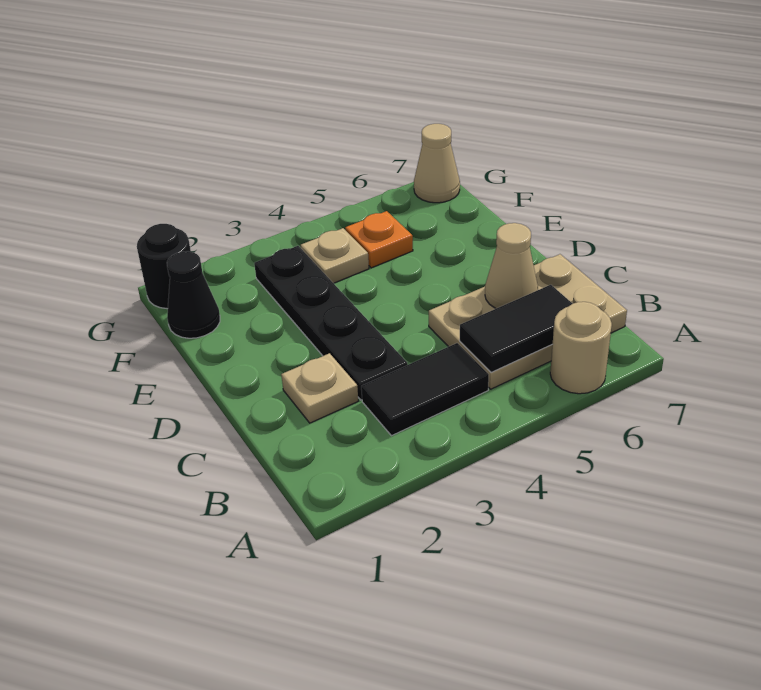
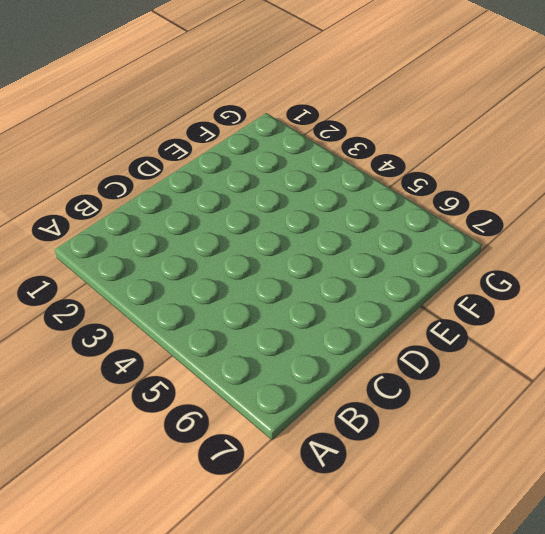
none -> tan round brick A6 level 1
none -> black tile B3:B4 level 1
none -> tan plate B5:C7 level 1

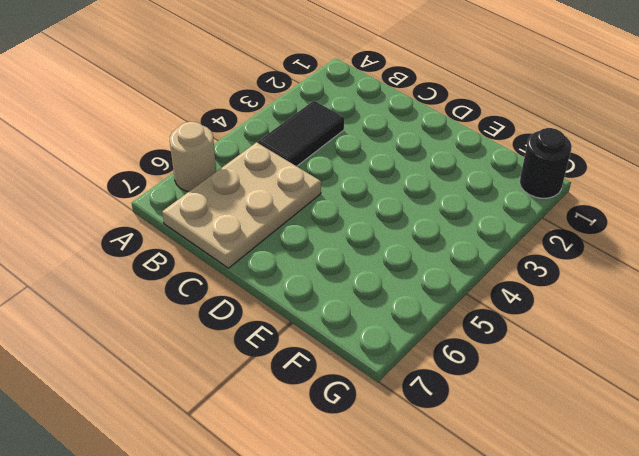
none -> tan plate C2 level 1
none -> black plate C3:F3 level 1
none -> black cone F1 level 1

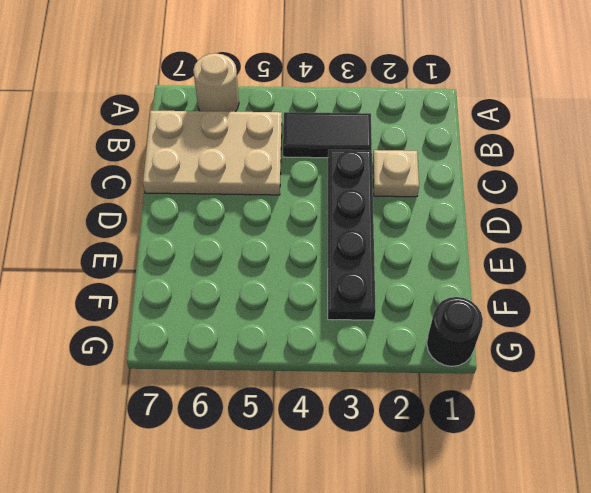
none -> black cone F1 level 1
none -> tan plate F4 level 1
none -> orange plate F5 level 1

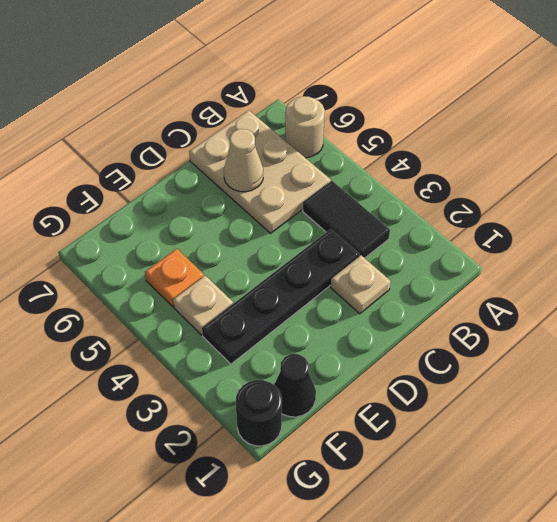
none -> tan cone G7 level 1
none -> black tile B5:B6 level 2

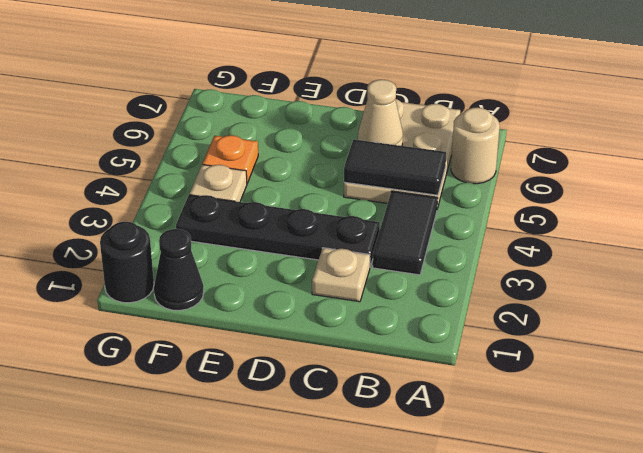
black tile B5:C5 level 2 -> black tile B5:B6 level 2
none -> tan cone G7 level 1

